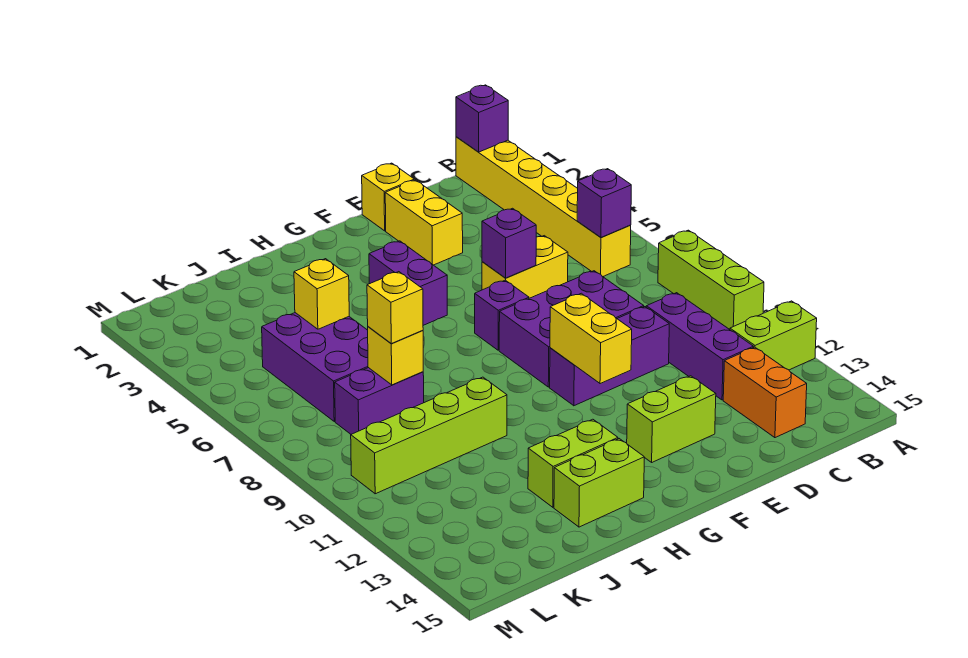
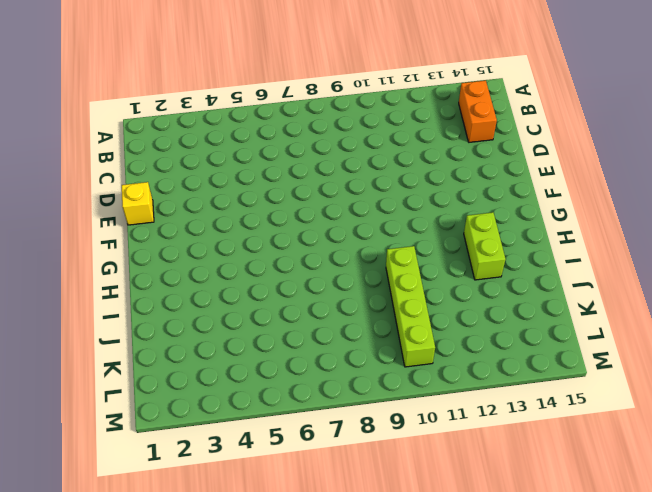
orange brick B14:C14 level 1 -> orange brick C13:C14 level 1
none -> lime brick A8:A10 level 1
none -> lime brick A12:B12 level 1
none -> yellow brick B1:B6 level 1

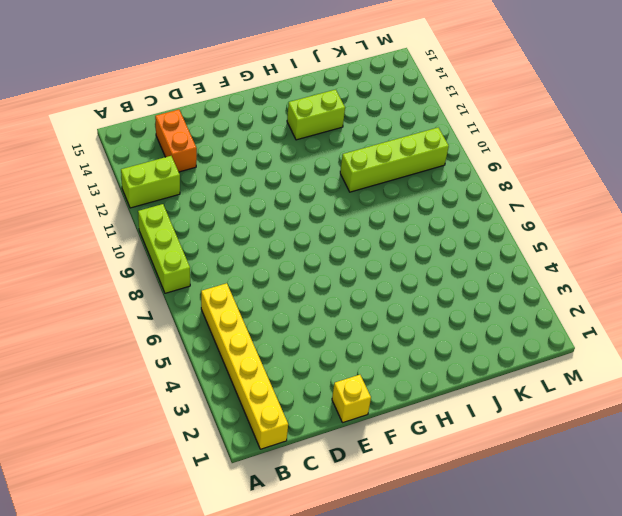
none -> purple brick C10:C12 level 1
none -> yellow brick D6:E6 level 1
none -> purple brick D8:F9 level 1

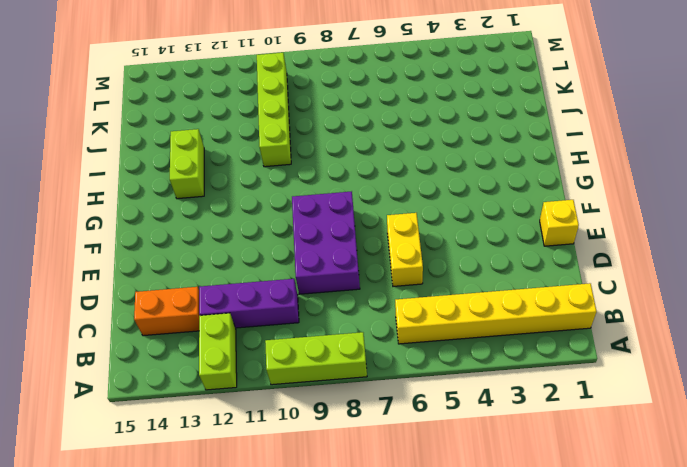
none -> purple brick D10:F10 level 1
none -> yellow brick E2:E3 level 1
none -> lime brick E13:F13 level 1

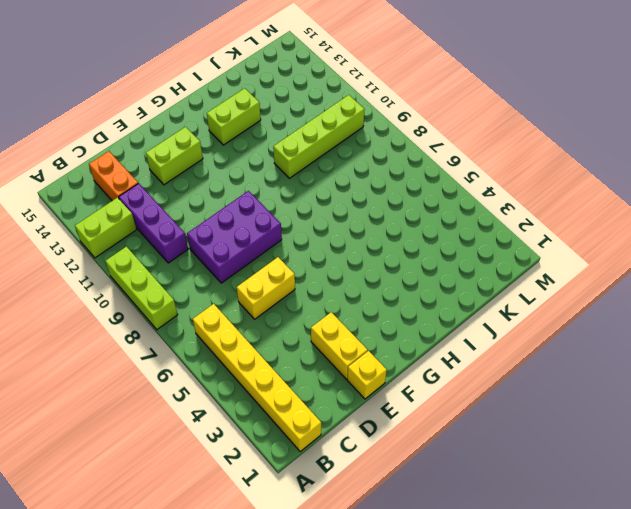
none -> purple brick D10:F10 level 1
none -> purple brick F7 level 1
none -> purple brick G4:G5 level 1

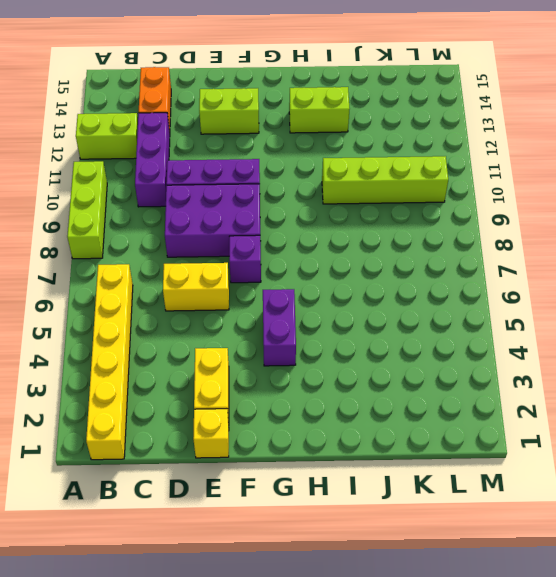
none -> lime brick H14:I14 level 1
none -> purple brick J5:K7 level 1
none -> purple brick J8:K8 level 1

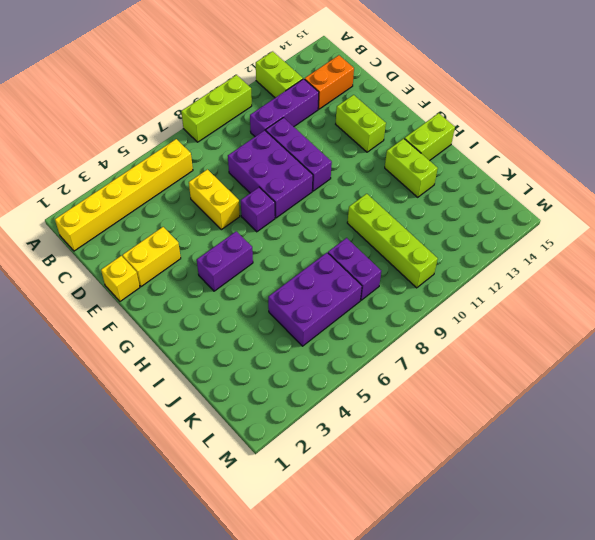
lime brick H14:H15 level 1 -> lime brick H14:I14 level 1
none -> purple brick B1 level 2
none -> purple brick B6 level 2
none -> purple brick E6 level 2

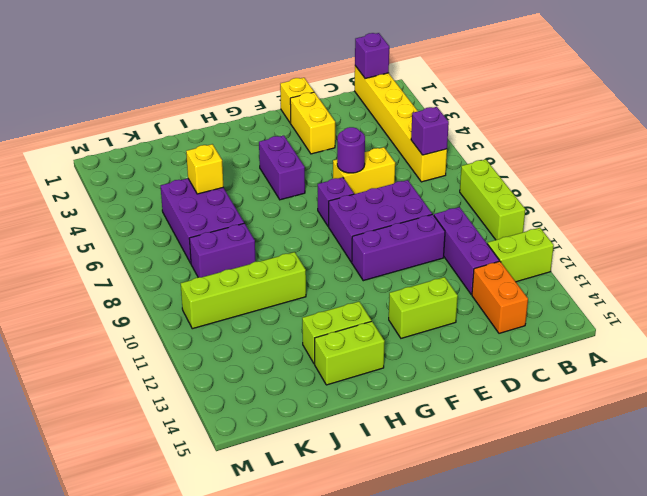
purple round brick E6 level 2 -> purple brick E6 level 2
none -> yellow brick F10:F11 level 2
none -> yellow brick J8 level 2
none -> yellow brick J8 level 3

